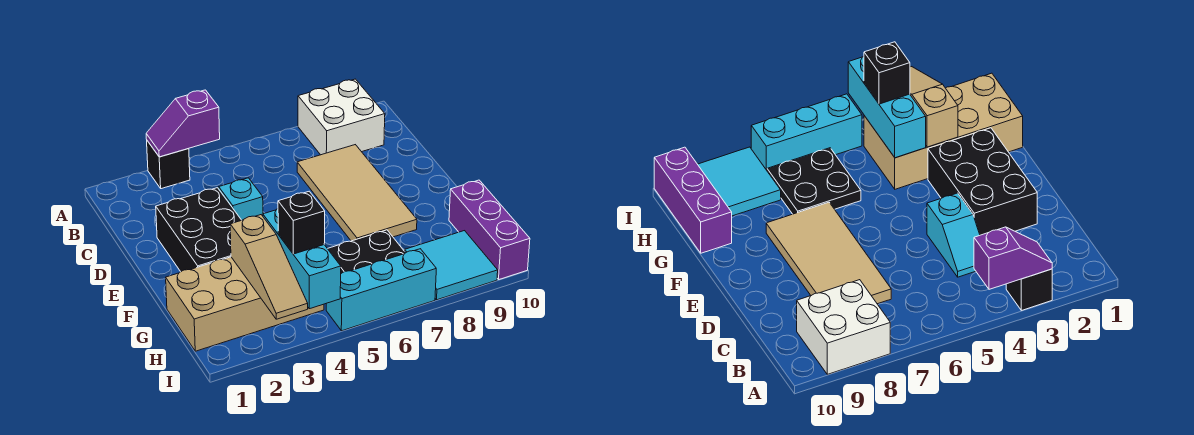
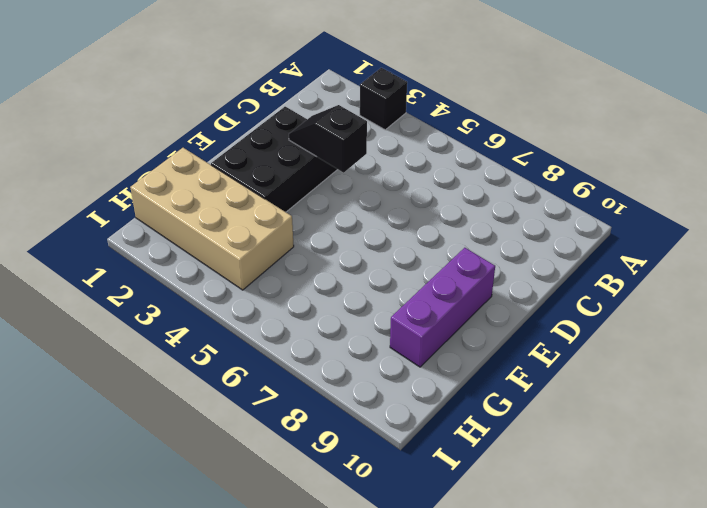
black slope D3:D4 level 2 top 4 -> none
purple brick E9:G9 level 1 -> purple brick G10:I10 level 1
none -> white brick A8:B9 level 1
none -> cyan slope C4:D4 level 1 top D
none -> tan tile C7:F8 level 1

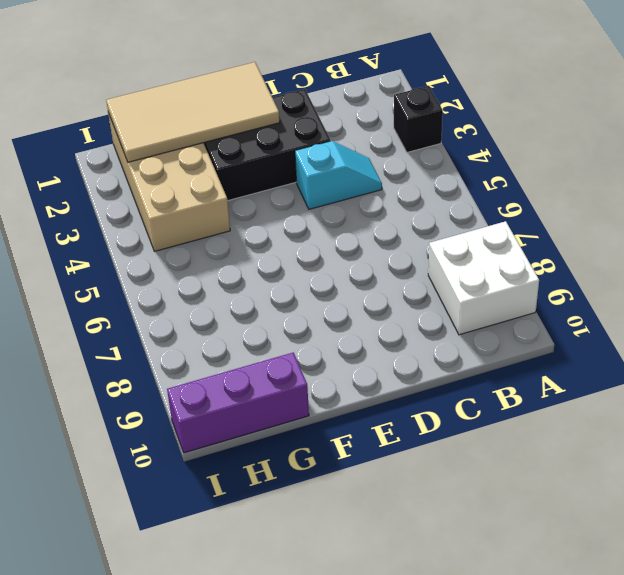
tan tile E1:H2 level 2 -> tan tile C7:F8 level 1
none -> black plate G6:H7 level 1
none -> cyan tile H8:I9 level 1
none -> cyan brick I5:I7 level 1

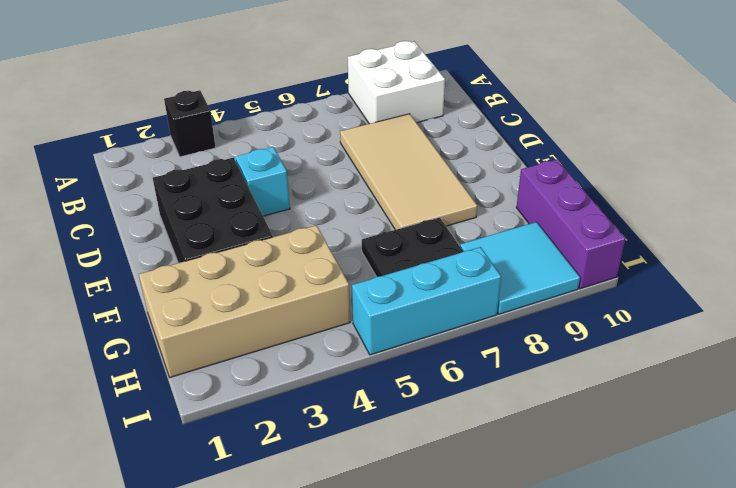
none -> purple slope A3:A4 level 2 top 4
none -> tan slope G3:I3 level 2 top G
none -> cyan brick G4:I4 level 2

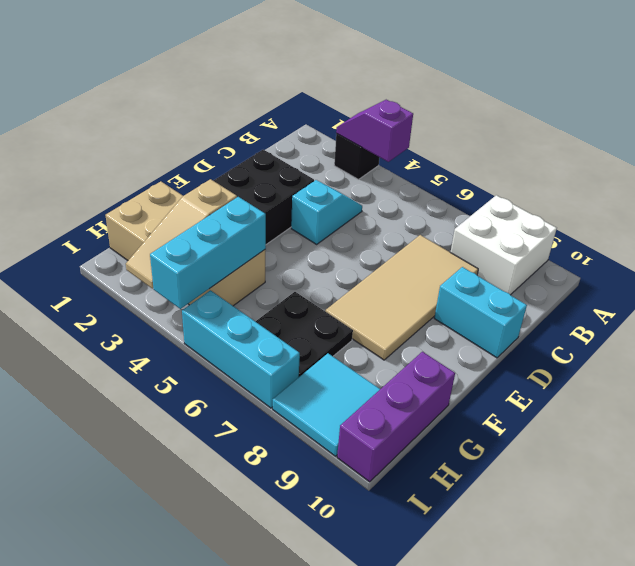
cyan brick D9:D10 level 1 -> none
none -> black brick H4 level 3

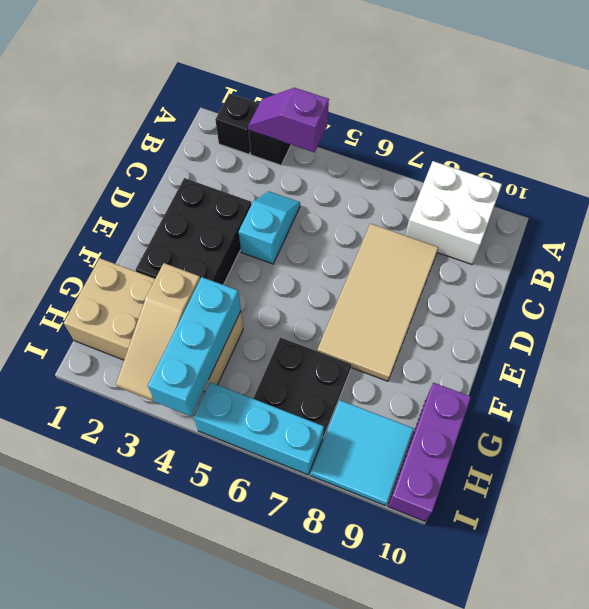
black brick A2 level 1 -> black brick H4 level 3

